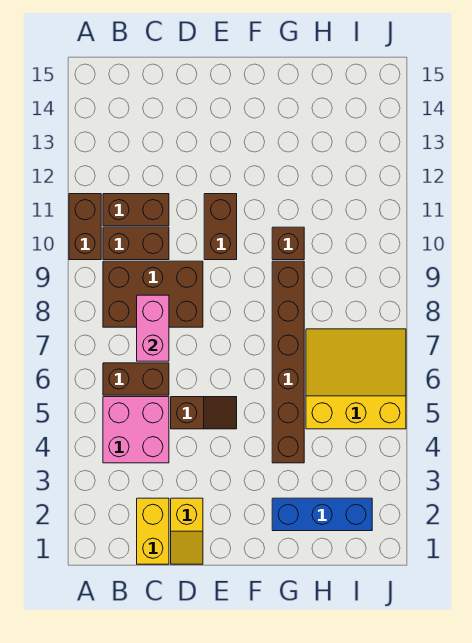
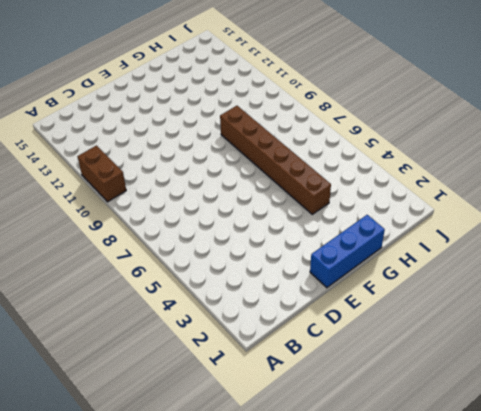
blue brick E1:G1 level 1 -> blue brick G2:I2 level 1
none -> pink brick B4:C5 level 1
none -> brown brick B6:C6 level 1
none -> brown brick B8:D9 level 1

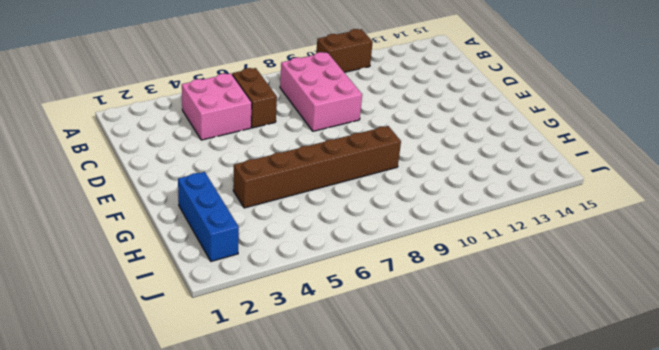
pink brick B8:D9 level 1 -> brown brick B8:D9 level 1
none -> brown brick B10:C10 level 1
none -> brown brick B11:C11 level 1
none -> yellow brick C1:C2 level 1

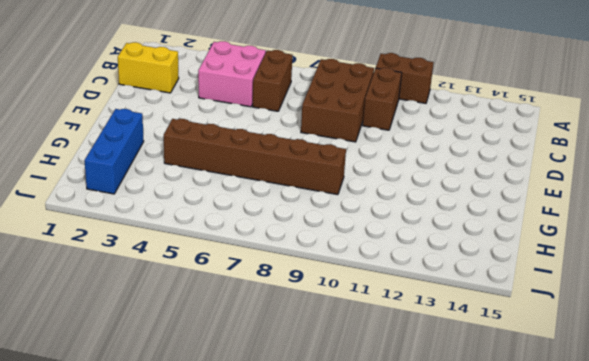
none -> brown brick B11:C11 level 1
none -> yellow slope D1:D2 level 1 top 2
none -> brown slope D5:E5 level 1 top D

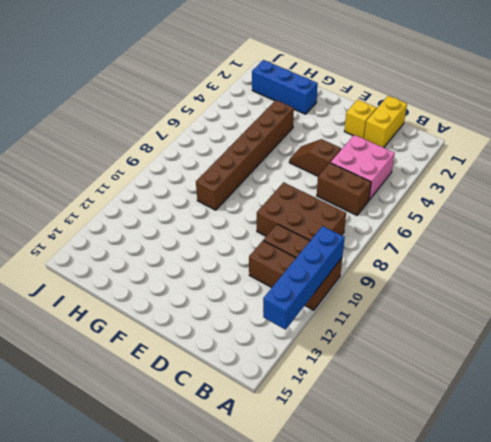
blue brick A10:A13 level 2 -> none
none -> brown brick E10:E11 level 1
none -> brown brick G10 level 1
none -> yellow slope H5:J7 level 1 top 5

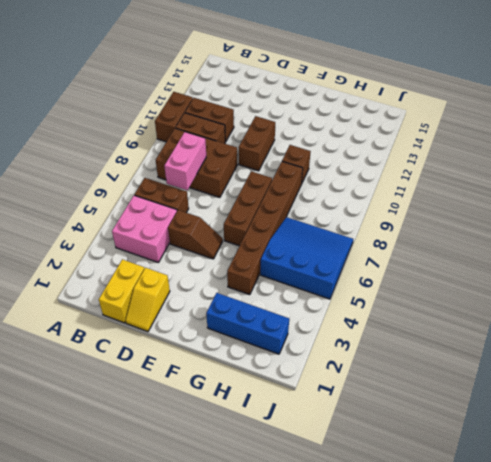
brown brick F6:F8 level 1 -> none
blue slope H5:J7 level 1 top 5 -> yellow slope H5:J7 level 1 top 5

